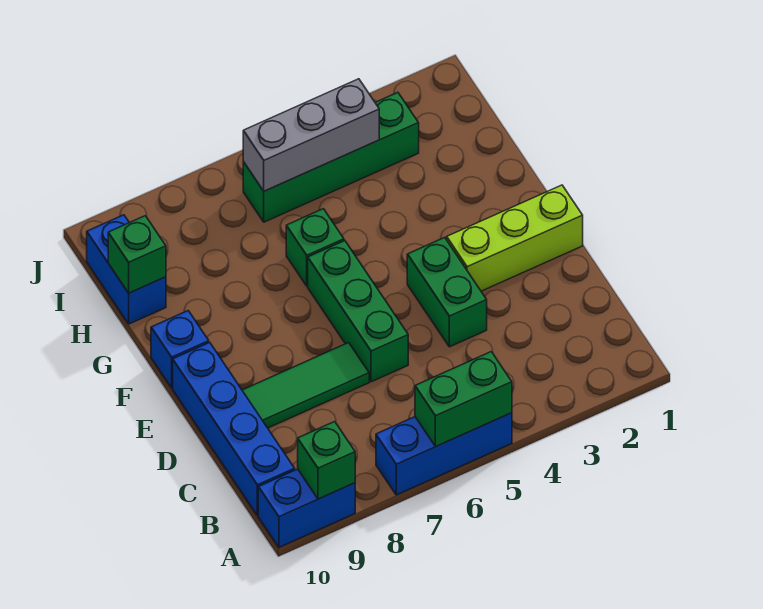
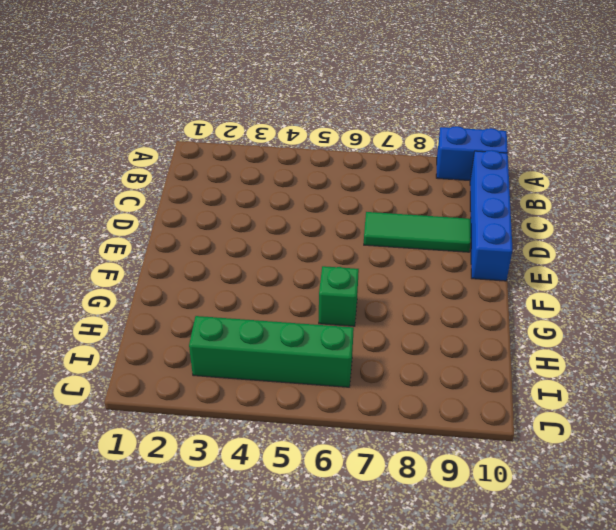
none -> blue brick A5:A7 level 1
none -> green brick D4:E4 level 1
none -> green brick D6:F6 level 1

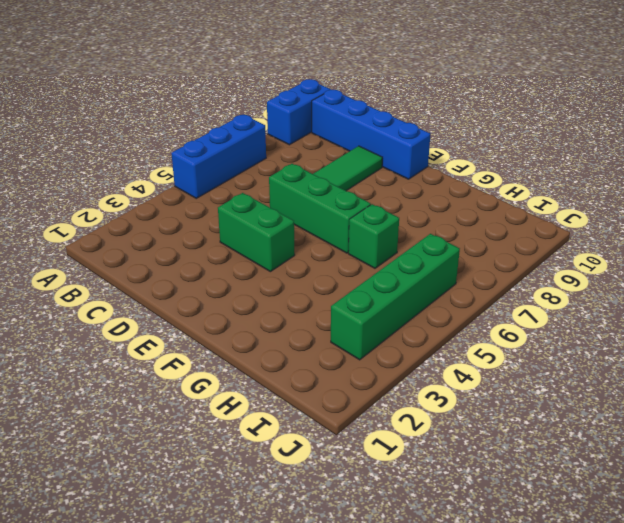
none -> lime brick E1:E3 level 1
none -> blue brick F10 level 1
none -> blue brick H10:I10 level 1

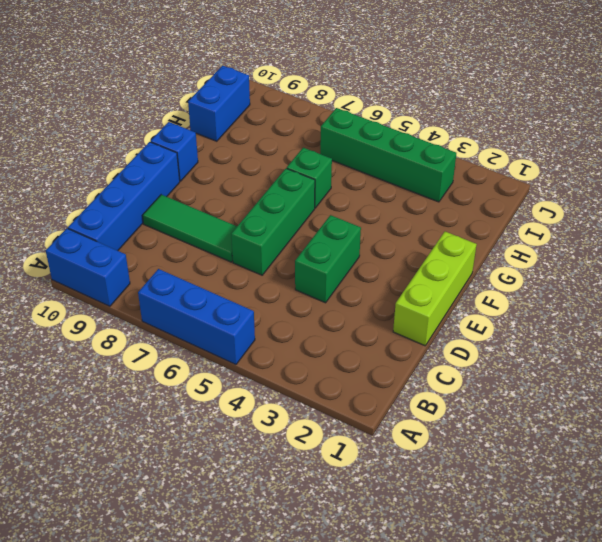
lime brick D1:F1 level 1 -> lime brick E1:E3 level 1
none -> green brick A5:A6 level 2
none -> green brick A9 level 2
none -> green brick H10 level 2

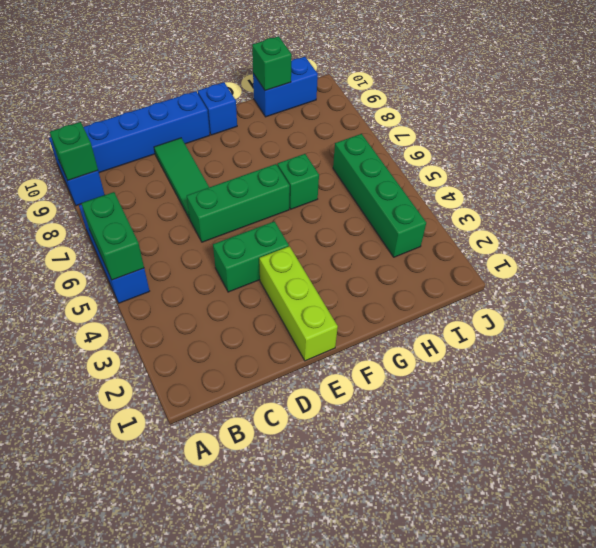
none -> grey brick I4:I6 level 2

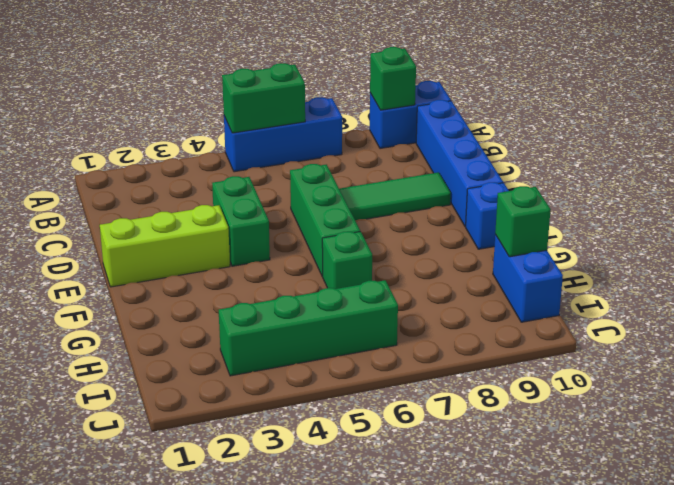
none -> grey brick I4:I6 level 2

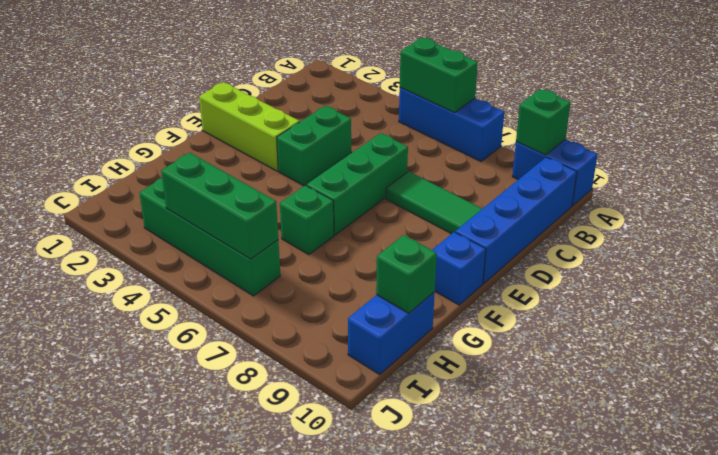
green brick I4:I6 level 2 -> grey brick I4:I6 level 2

